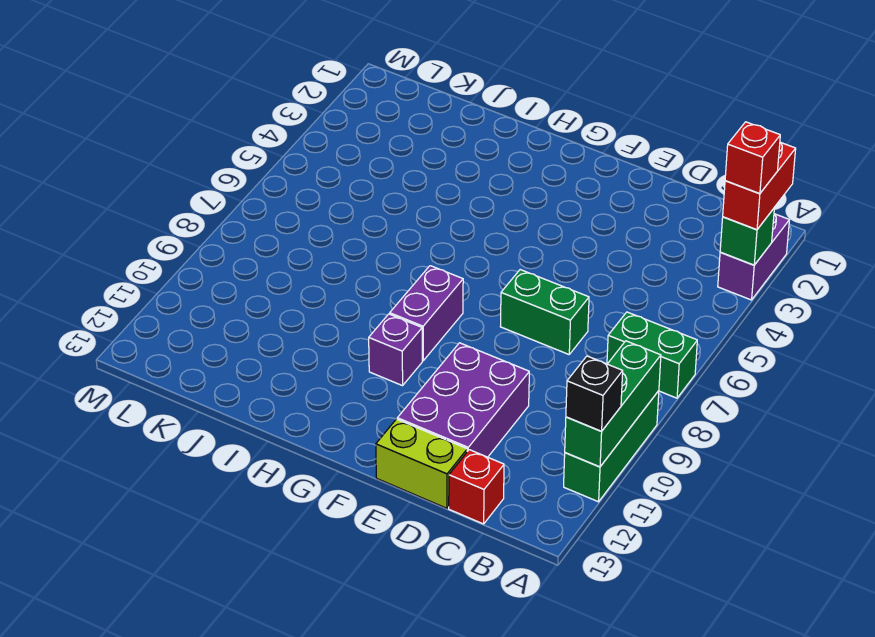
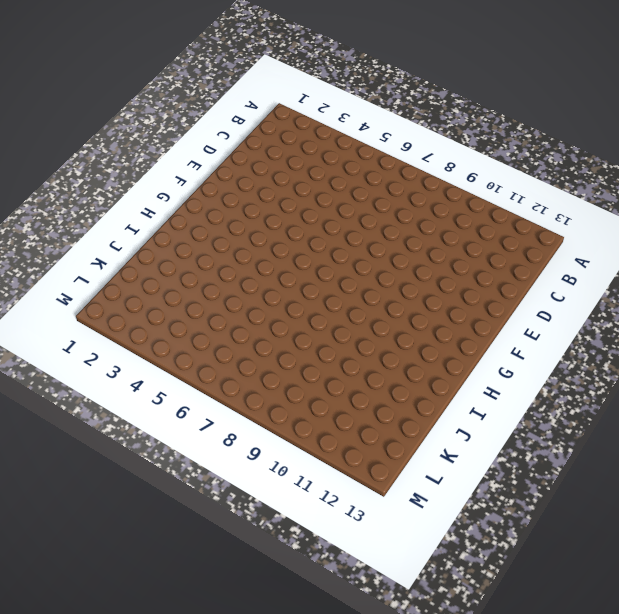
none -> purple brick A2:A3 level 1
none -> green brick A7:B7 level 1
none -> green brick A9:A11 level 1

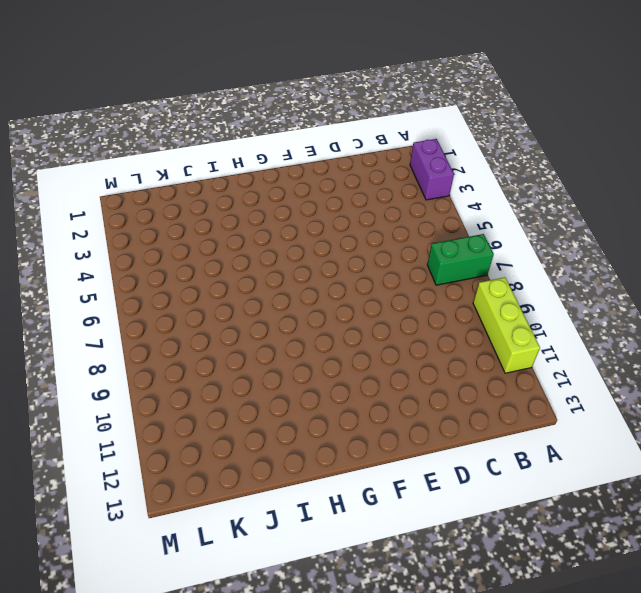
lime brick A9:A11 level 1 -> green brick A9:A11 level 1
none -> red brick C13 level 1
none -> green brick D7:E7 level 1
none -> purple brick D10:E12 level 1

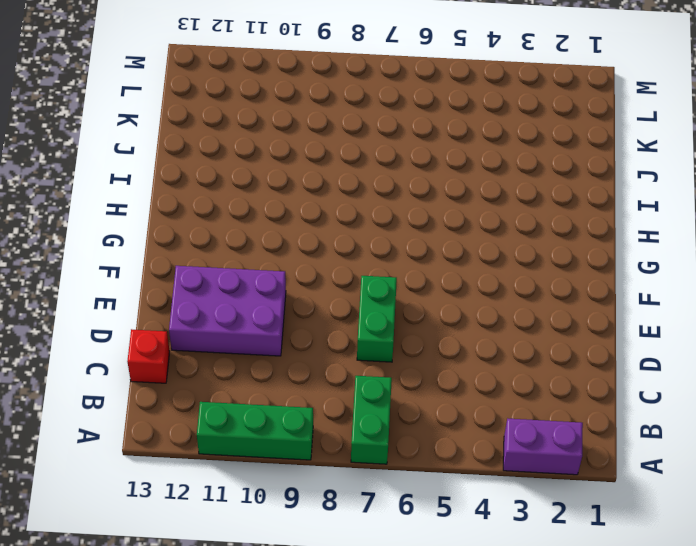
none -> lime brick D13:E13 level 1
none -> purple brick G8:G9 level 1
none -> purple brick G10 level 1

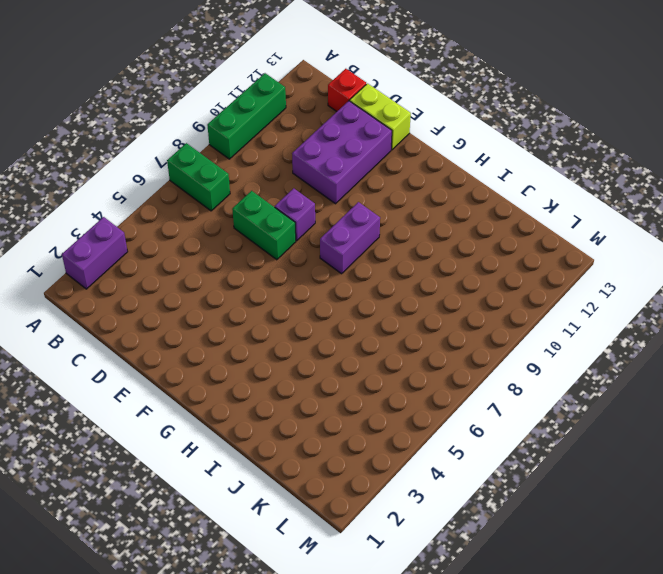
purple brick E8 level 1 -> purple brick G10 level 1
none -> green brick A3 level 2
none -> green brick A9:A11 level 2
none -> red brick A2:A3 level 3

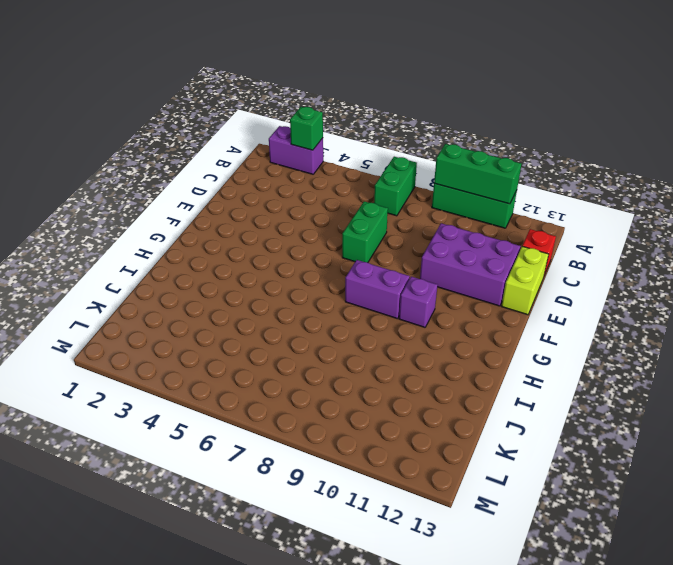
none -> red brick A2:A3 level 3
none -> black brick A11 level 3
none -> red brick A3 level 4

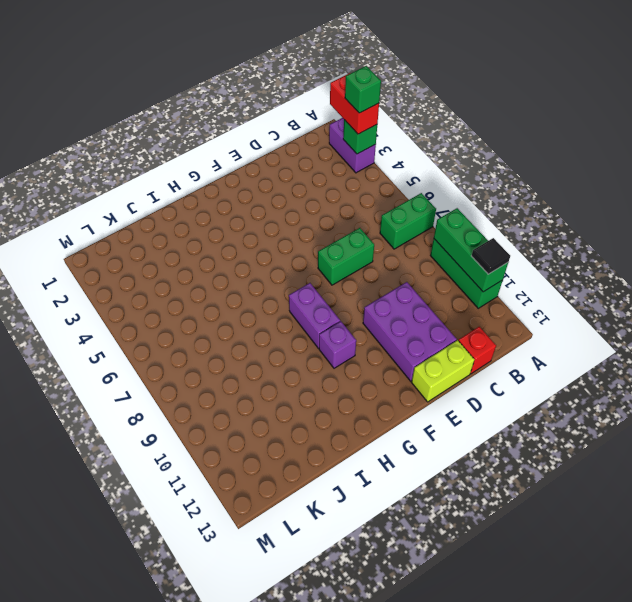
green brick A3 level 4 -> red brick A3 level 4
black tile A11 level 3 -> black brick A11 level 3

